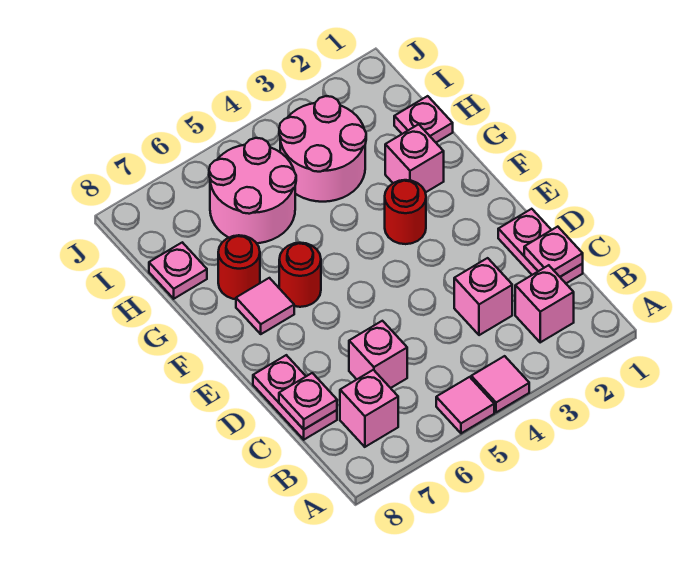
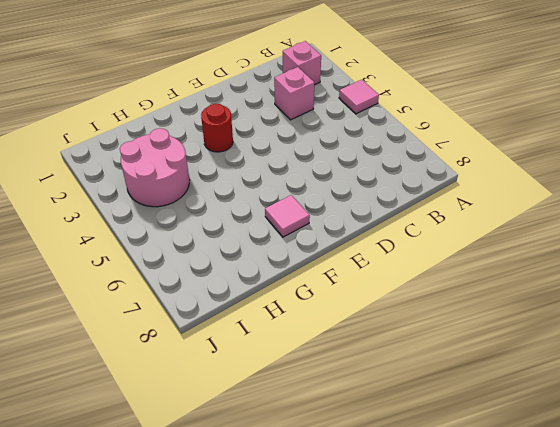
none -> pink tile A5 level 1
none -> pink brick B7 level 1
none -> pink plate C1:D1 level 1

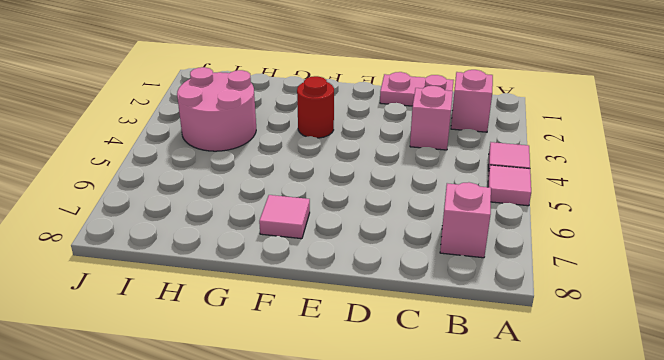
none -> pink brick C6 level 1
none -> pink plate C8:D8 level 1
none -> red round brick F6 level 1

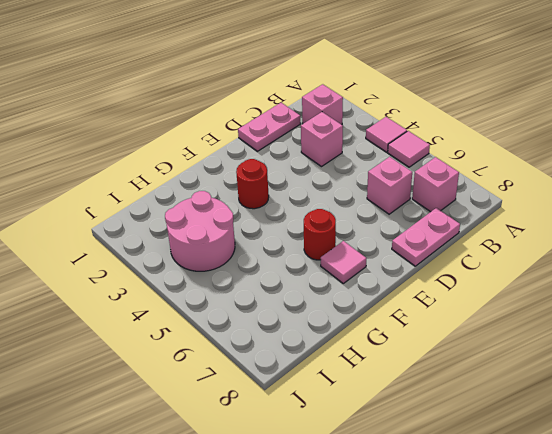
none -> pink brick G2 level 1
none -> red round brick G7 level 1
none -> pink plate H1 level 1

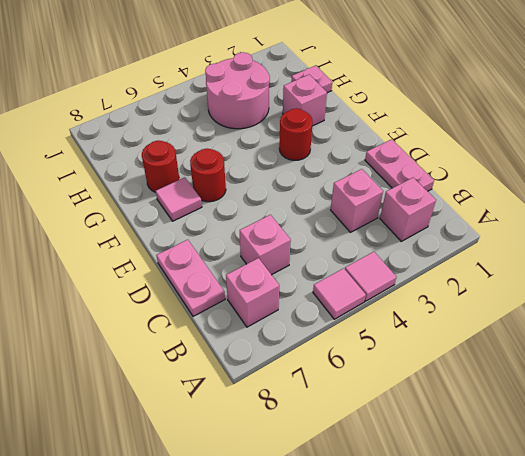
none -> pink round brick H5:I6 level 1
none -> pink plate H8 level 1
none -> pink plate C1 level 2

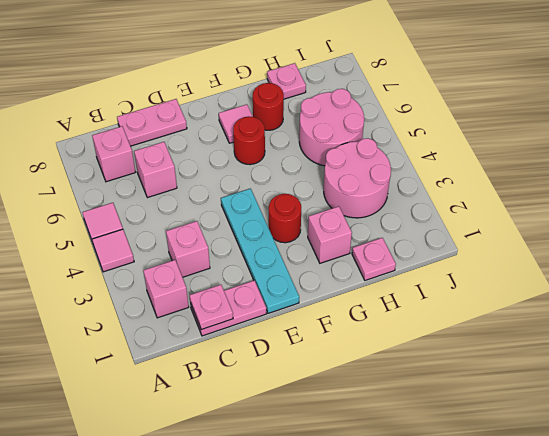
cyan plate E1:E4 level 1 -> none
none -> pink plate C8 level 2

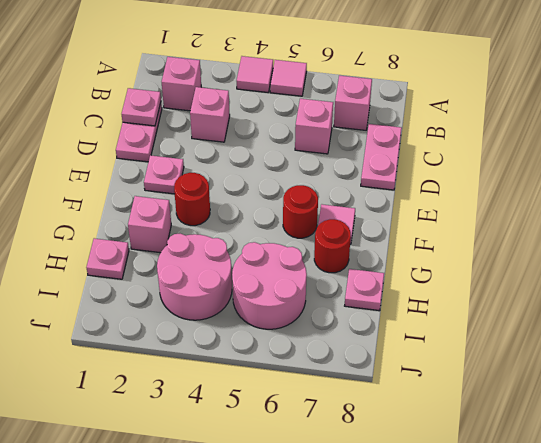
pink plate E2 level 1 -> pink plate C8 level 2

